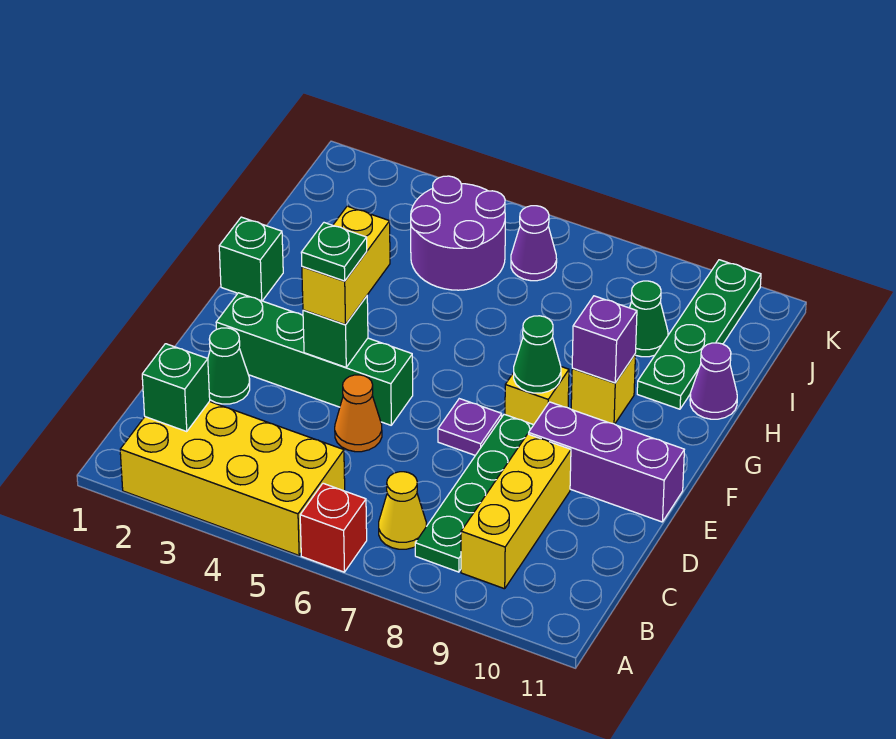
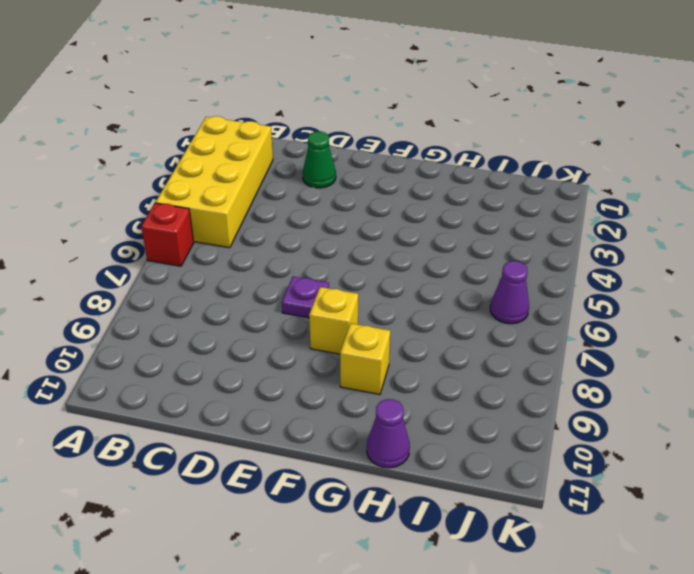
none -> yellow cone B7 level 1
none -> green plate B8:E8 level 1
none -> yellow brick B9:D9 level 1

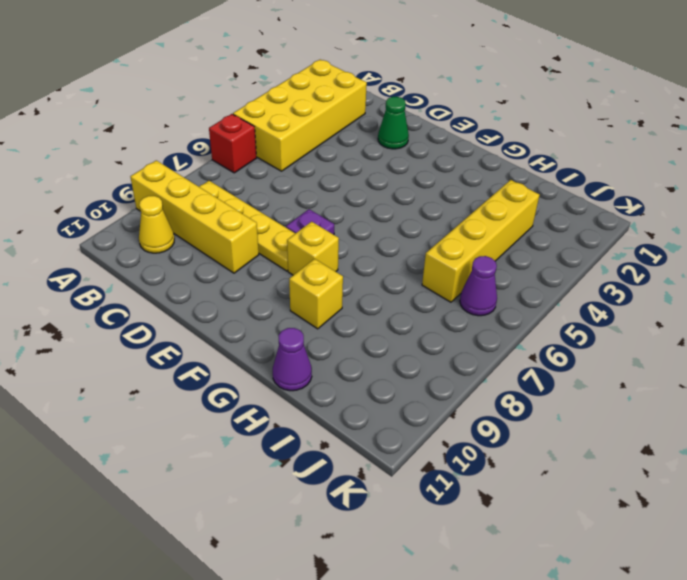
yellow brick A9:D9 level 1 -> yellow brick B9:D9 level 1
yellow plate B8:E8 level 1 -> green plate B8:E8 level 1
yellow cone B10 level 1 -> yellow cone B7 level 1
yellow brick I3:I6 level 1 -> purple round brick I4:J5 level 1
none -> orange cone D5 level 1
none -> green brick E2:E5 level 1
none -> purple brick E9:E11 level 1

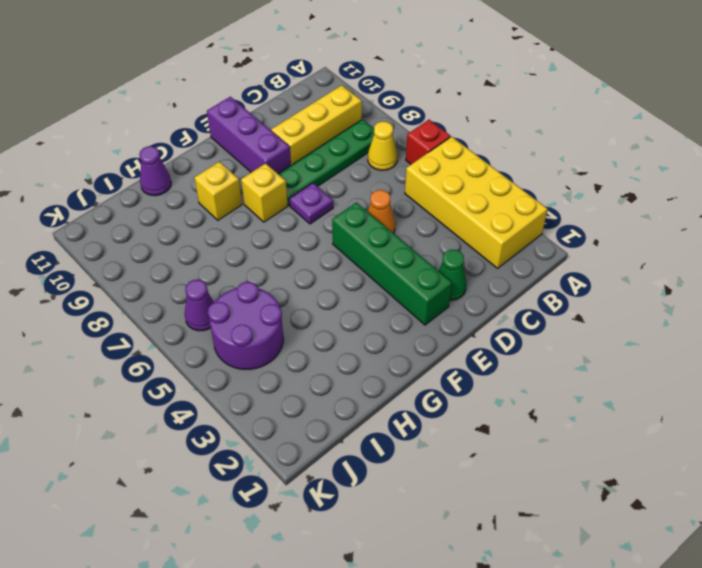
none -> green brick G1 level 1
none -> green plate H10:K10 level 1
none -> green cone I9 level 1

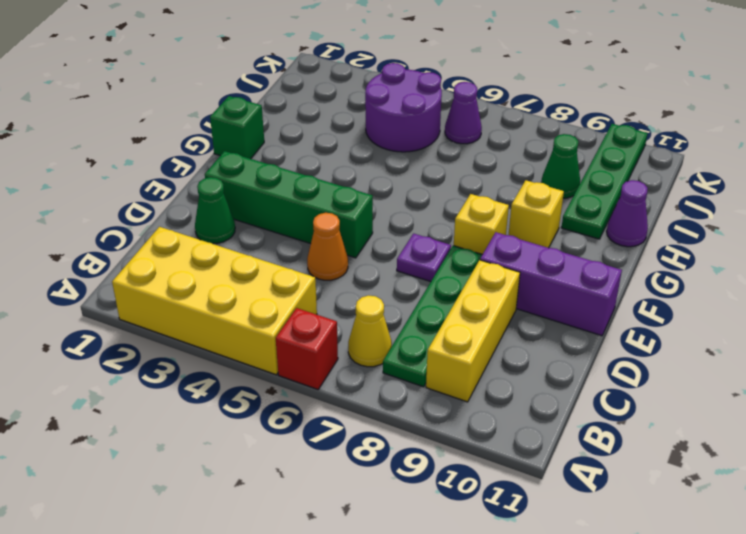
none -> green brick B2 level 2
none -> green brick E4 level 2
none -> green cone F8 level 2

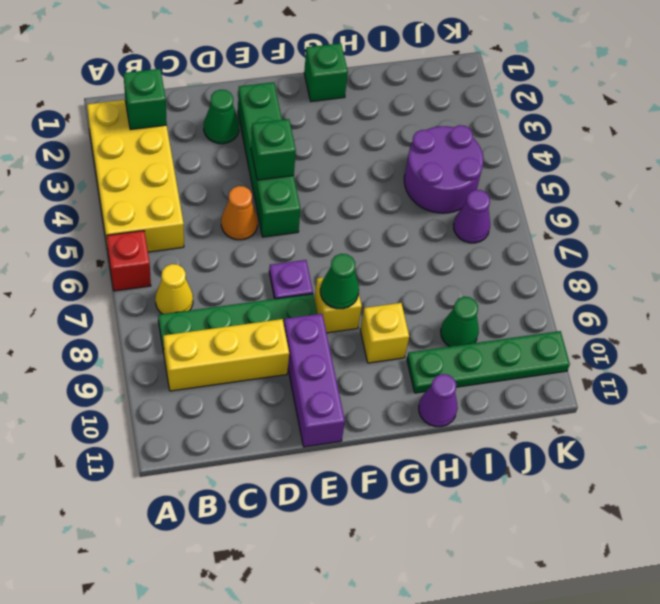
none -> purple brick G9 level 2
none -> yellow brick E4:F4 level 3
none -> green plate E4 level 4

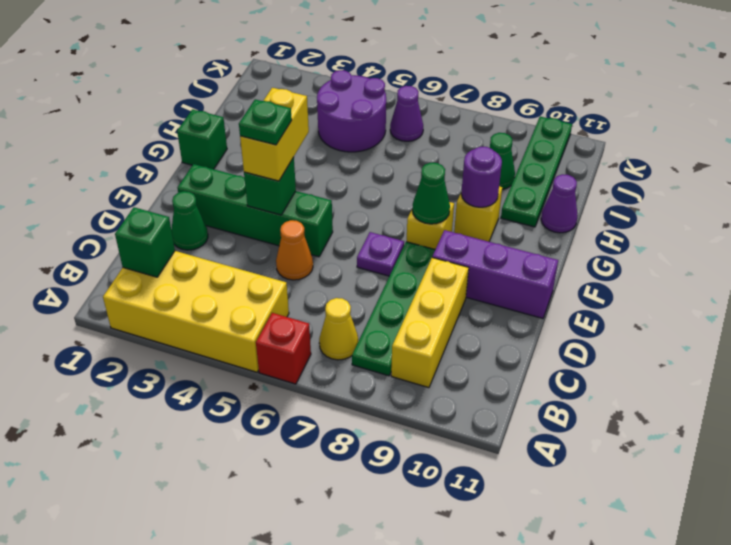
purple round brick G9 level 2 -> purple brick G9 level 2

